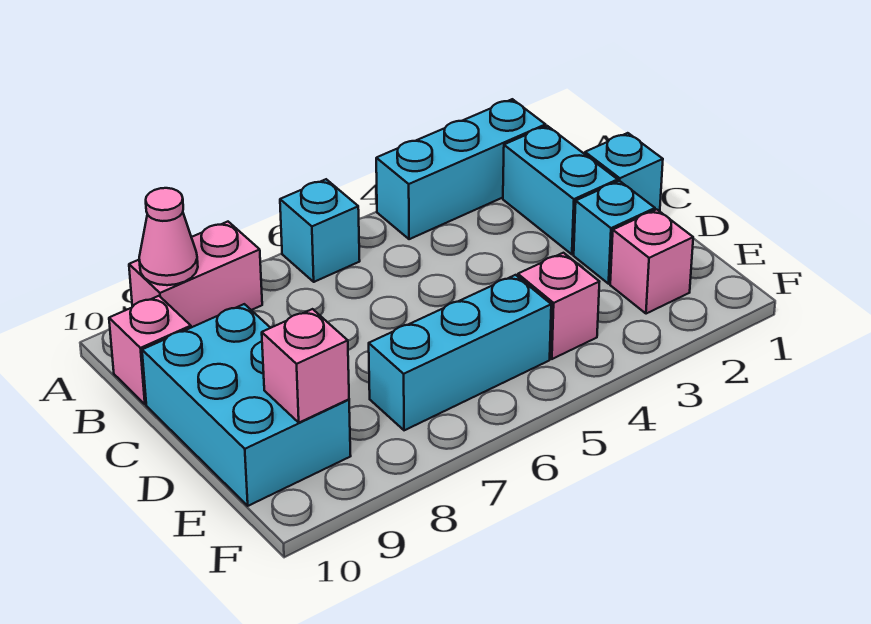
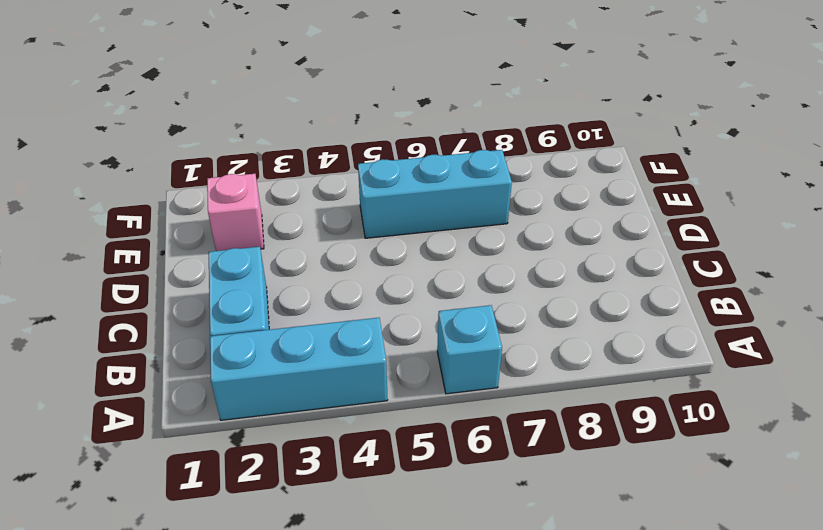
none -> pink brick A8:A9 level 1
none -> pink brick B10 level 1
none -> cyan brick C1 level 1

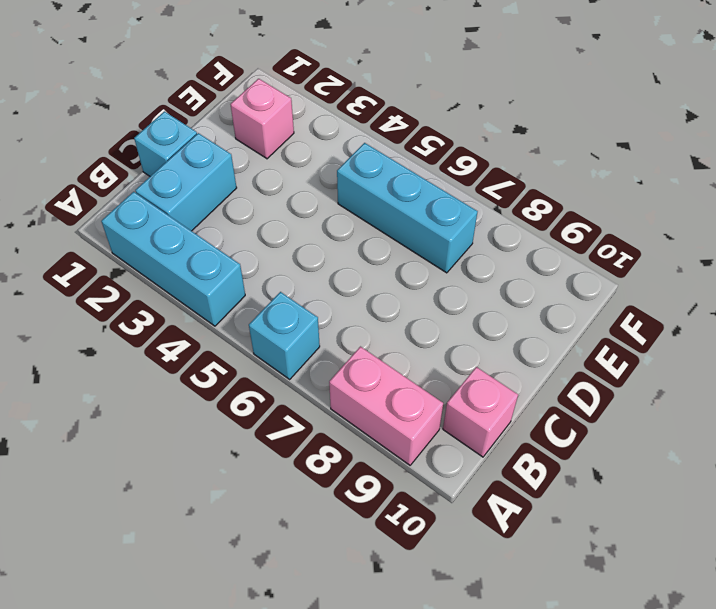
none -> cyan brick C9:E10 level 1
none -> cyan brick D2 level 1
none -> pink brick E4 level 1

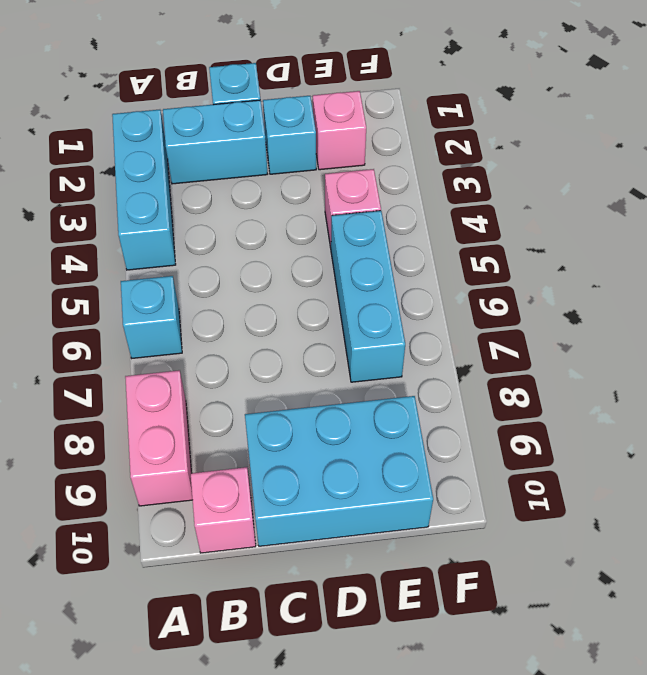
none -> pink cone A9 level 2
none -> pink brick E9 level 2

